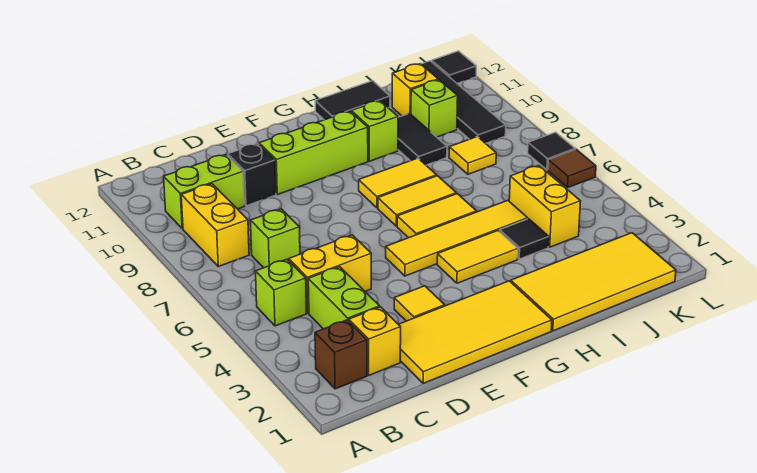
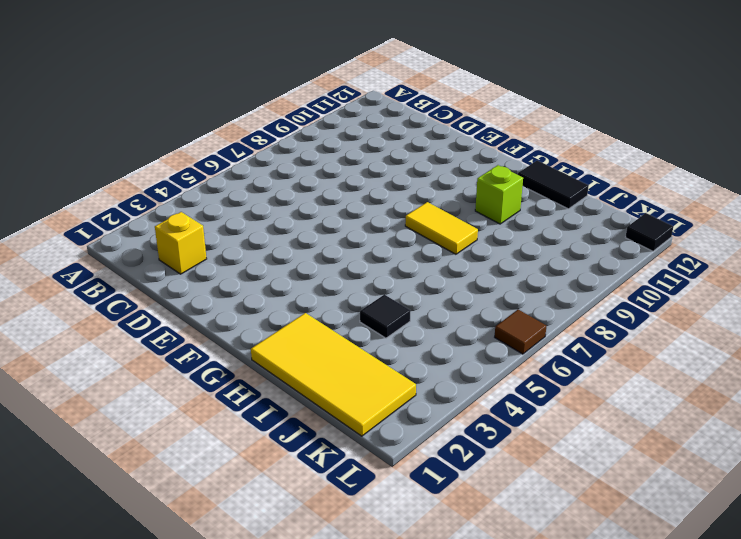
none -> brown brick B2 level 1
none -> lime brick B5 level 1
none -> yellow brick B8:B9 level 1
none -> lime brick B10:C10 level 1

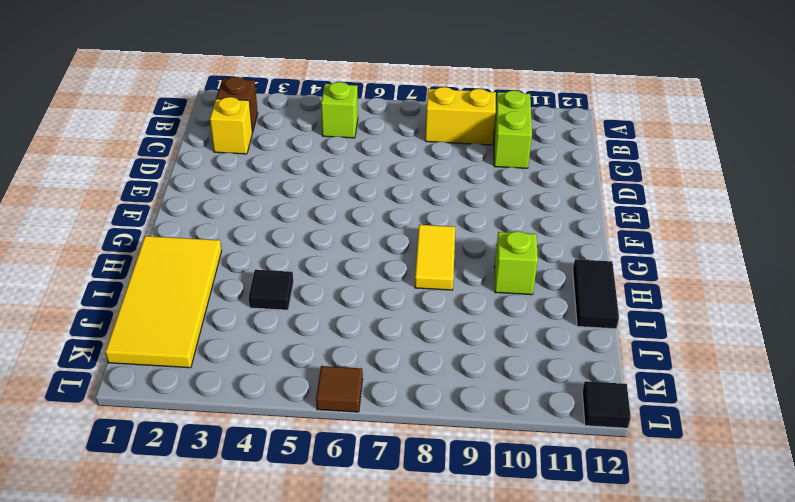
none -> lime brick C3:C4 level 1
none -> yellow brick C5:D5 level 1
none -> lime brick C7 level 1
none -> yellow tile D1:G2 level 1

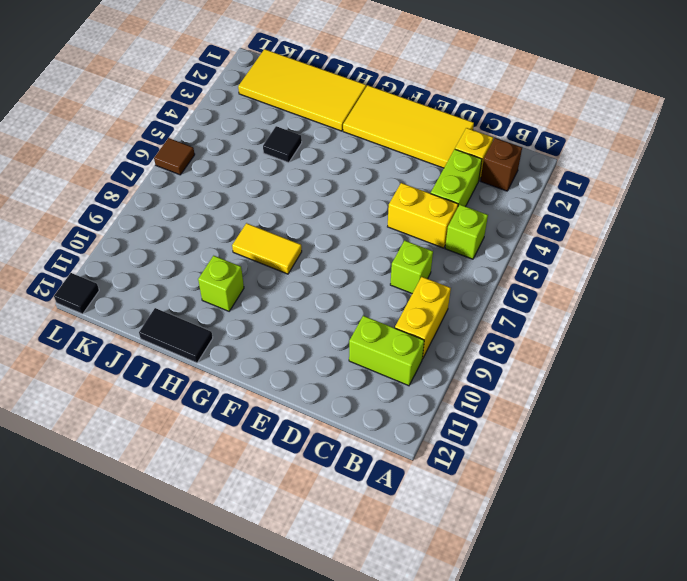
none -> black brick D10 level 1
none -> yellow tile E3 level 1
none -> lime brick E10:G10 level 1
none -> yellow tile F5:I5 level 1

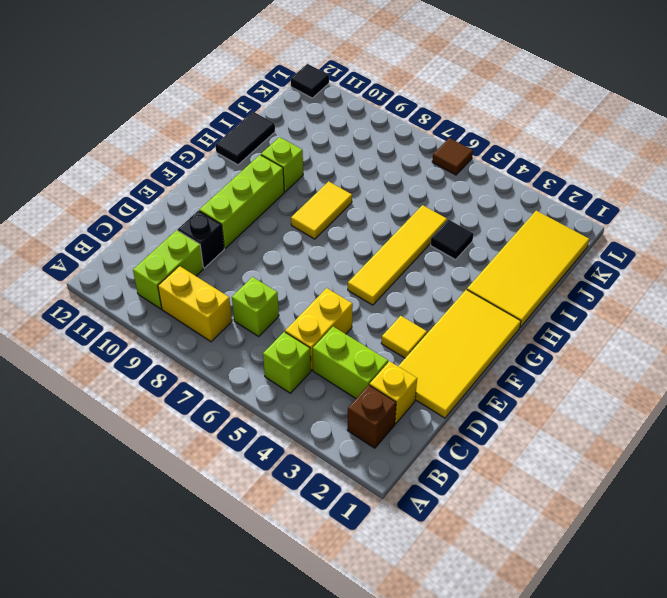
none -> yellow tile G4:H4 level 1
none -> yellow tile G6:H6 level 1
none -> yellow tile G7:H7 level 1
none -> black tile I9:I10 level 1

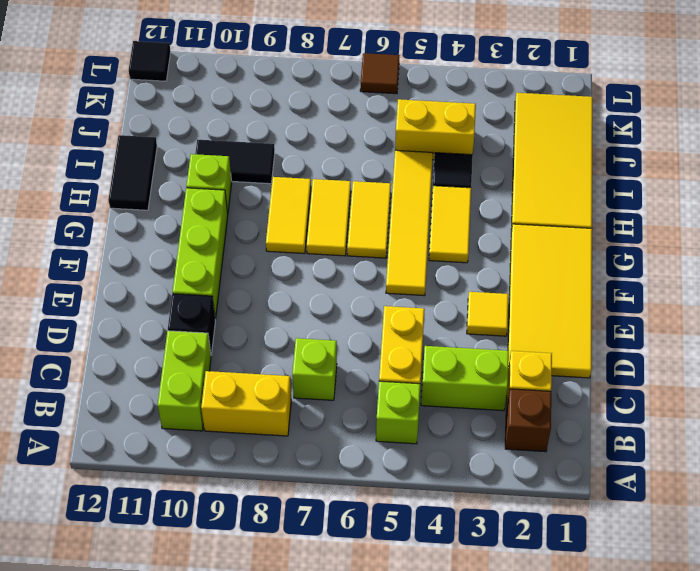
none -> yellow tile J8 level 1
none -> lime brick J10 level 1
none -> yellow brick J11 level 1
none -> black tile K9:K12 level 1

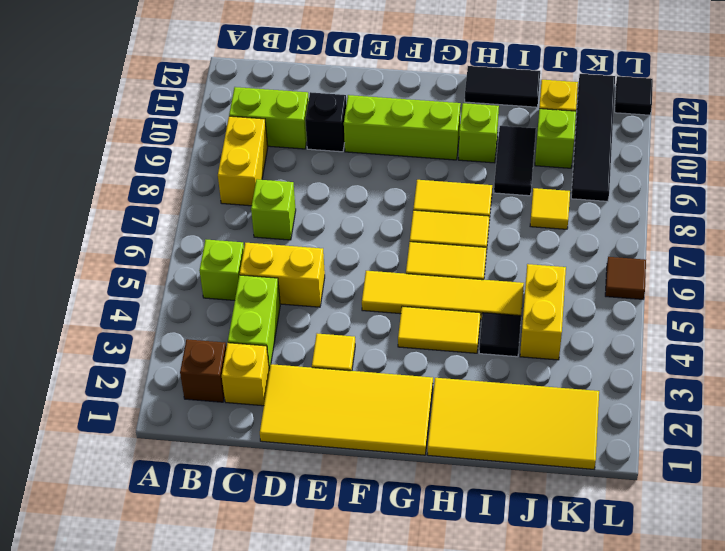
none -> black tile L7 level 1

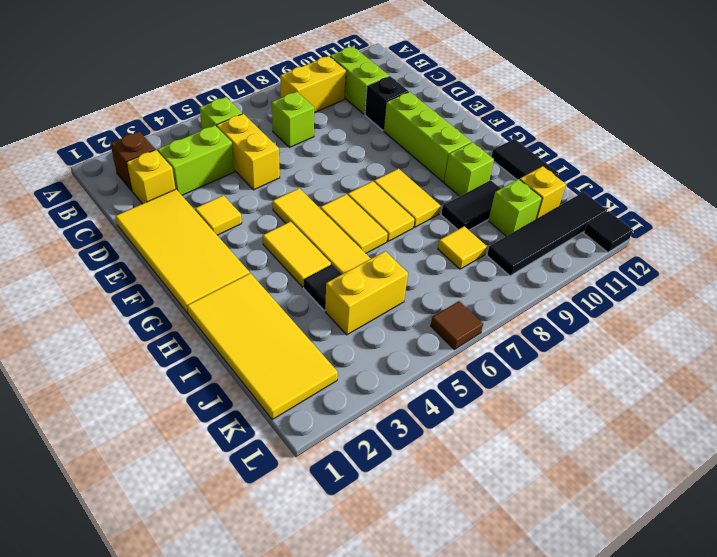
none -> black tile L7 level 1

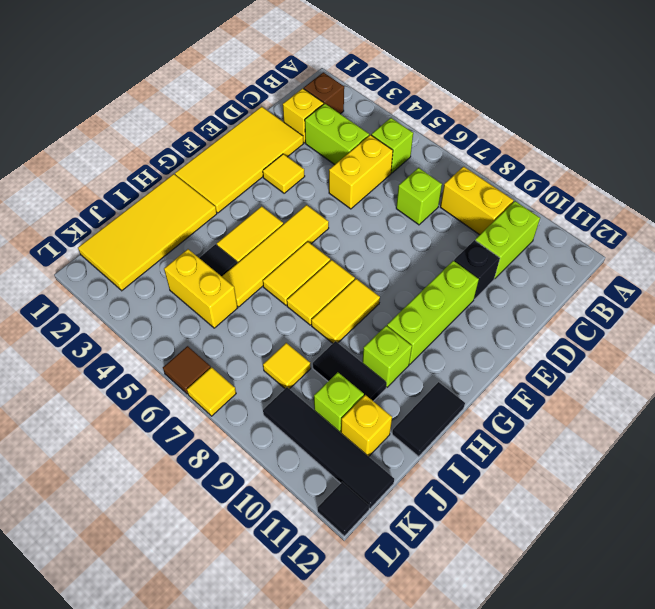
yellow tile L7 level 1 -> black tile L7 level 1

